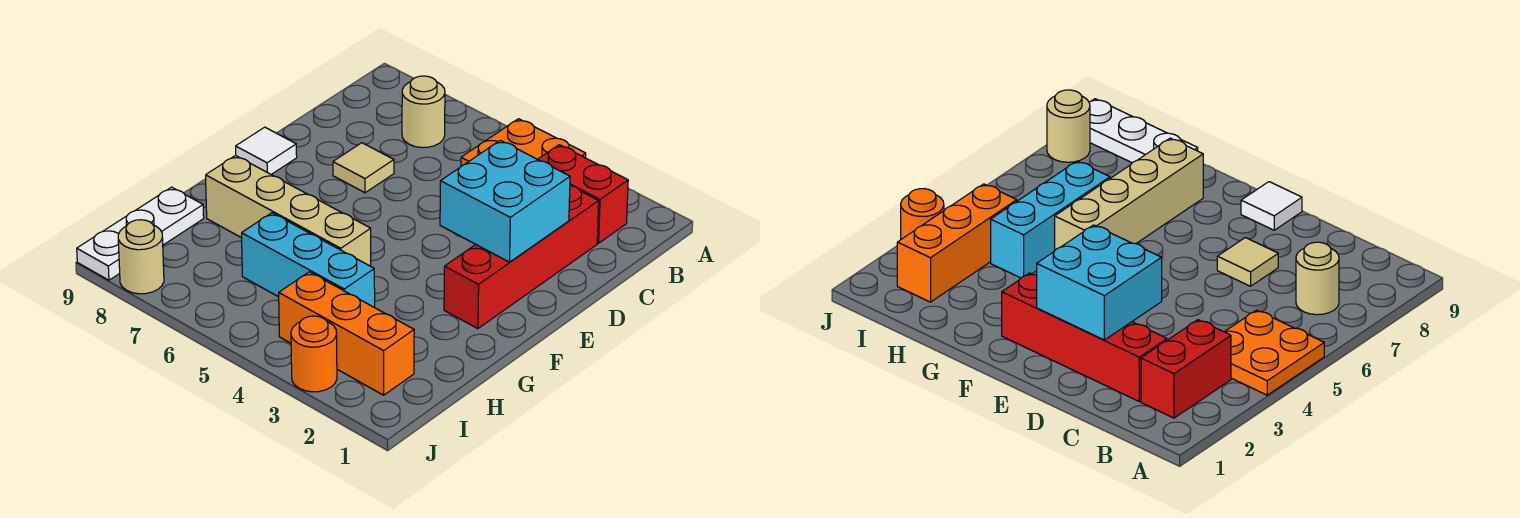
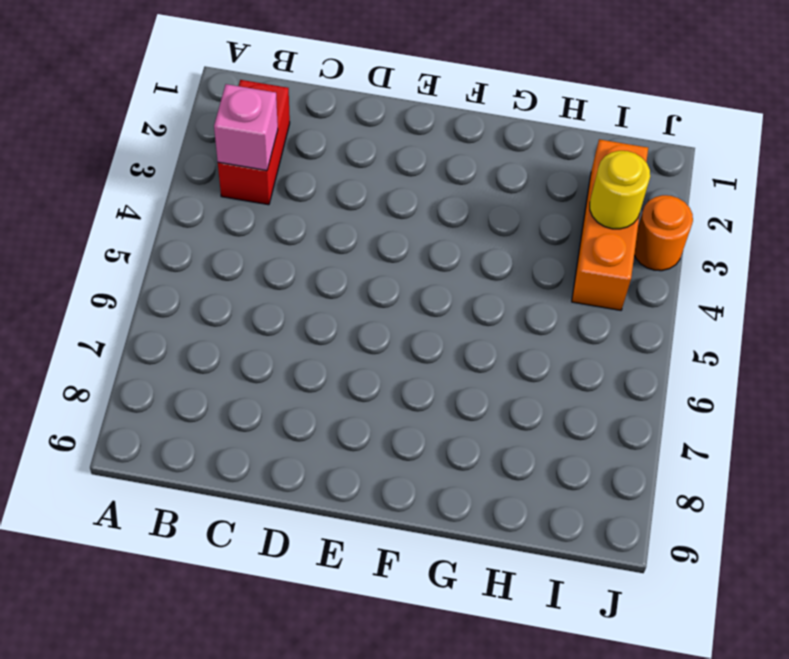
pink brick B3 level 2 -> none
yellow round brick I3 level 2 -> none
none -> orange plate A4:B5 level 1
none -> tan round brick B7 level 1
none -> red brick C2:F2 level 1

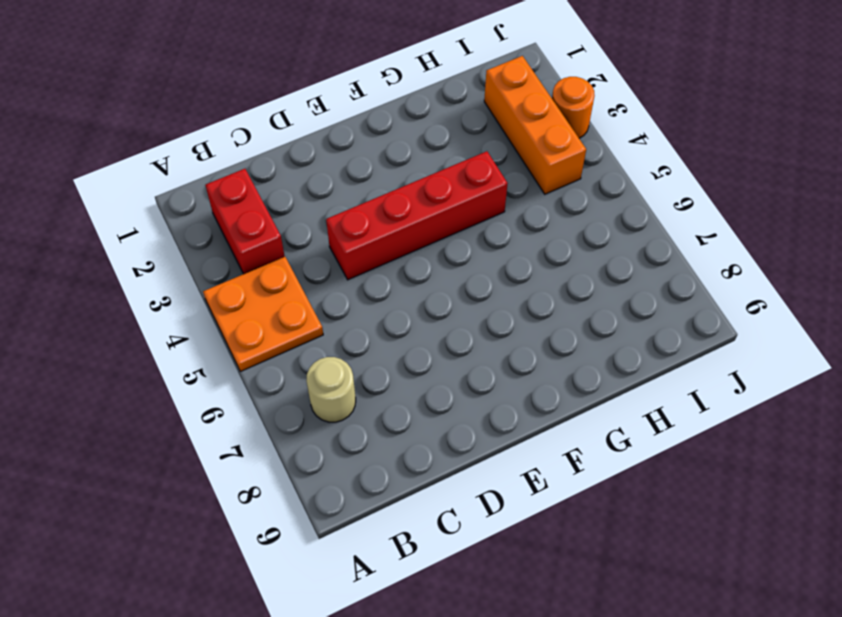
red brick D4:G4 level 1 -> red brick C2:F2 level 1
none -> tan tile D7 level 1
none -> white tile E9 level 1
none -> tan brick G5:G8 level 1

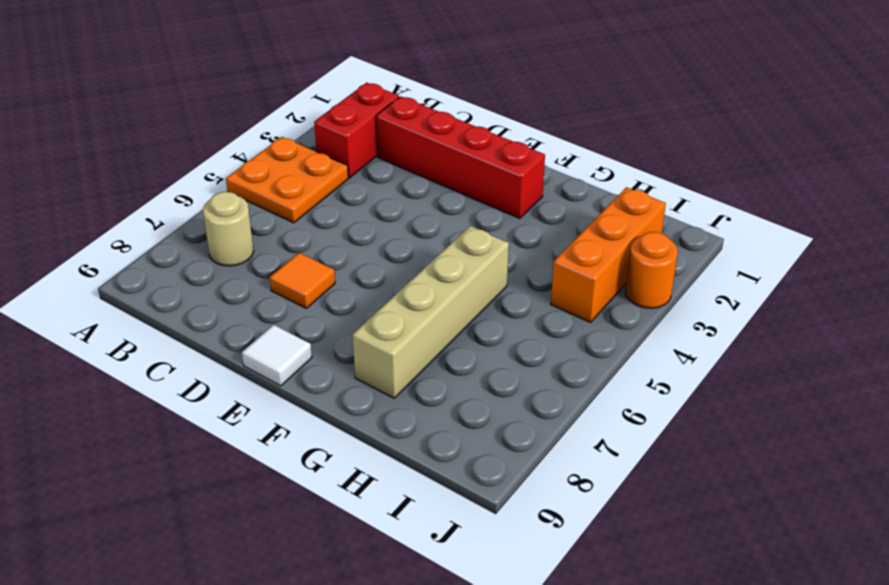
orange tile D7 level 1 -> tan tile D7 level 1
none -> cyan brick H4:H6 level 1
none -> white plate H9:J9 level 1
none -> tan round brick J8 level 1

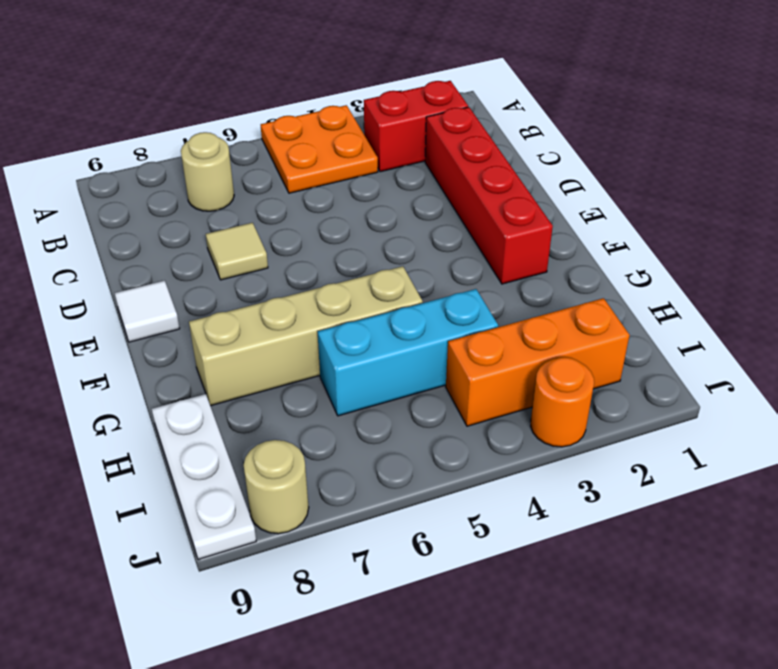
none -> cyan brick D2:E3 level 2

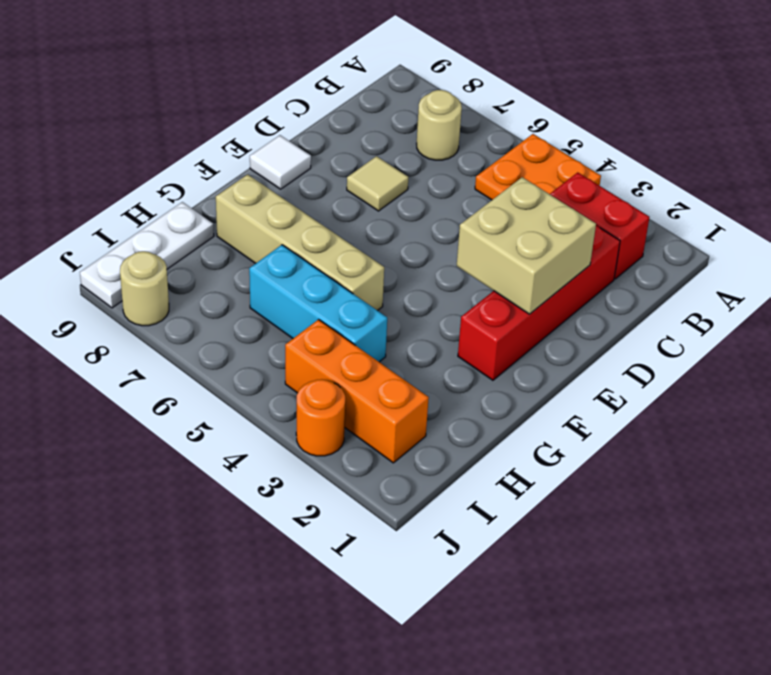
tan brick D2:E3 level 2 -> cyan brick D2:E3 level 2

